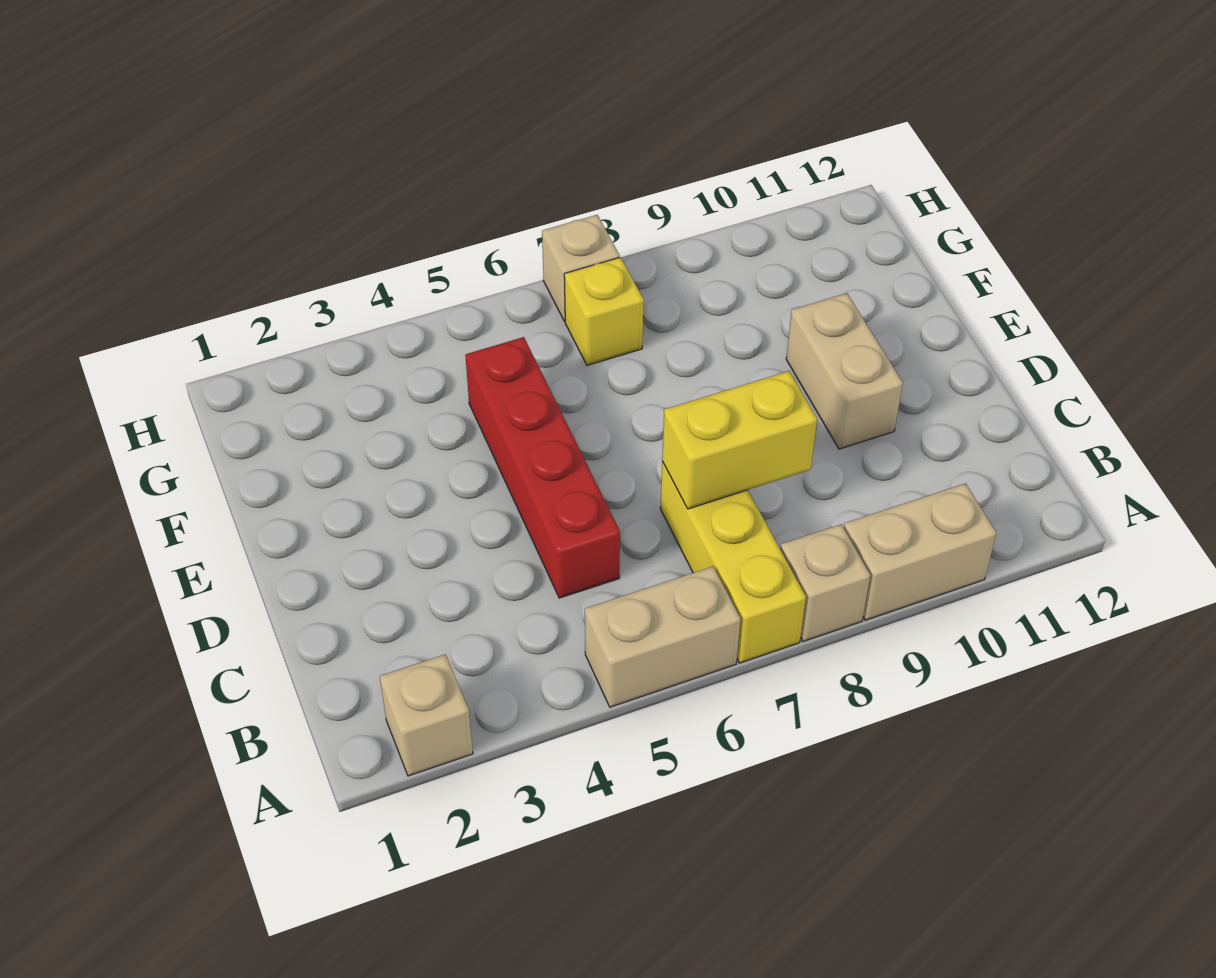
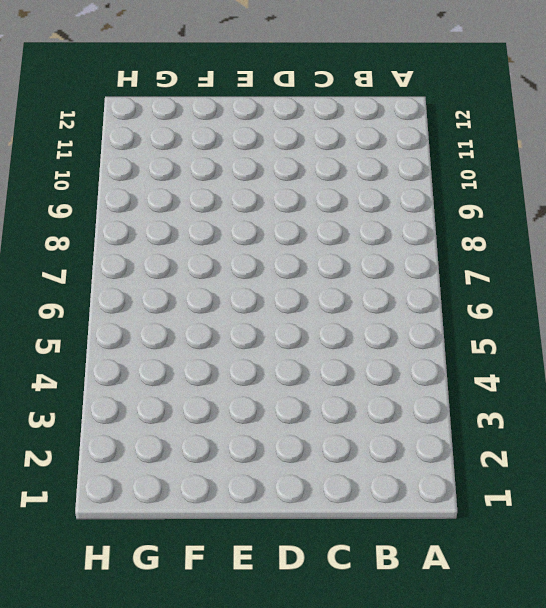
none -> tan brick A2 level 1
none -> tan brick A5:A6 level 1

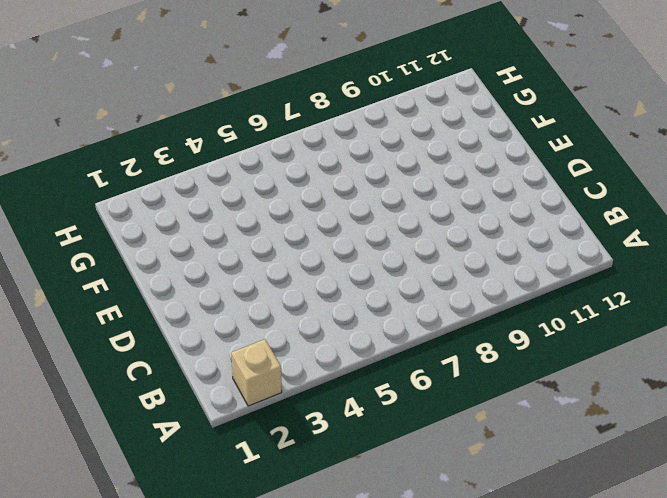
none -> tan brick A5:A6 level 1
none -> yellow brick A7:C7 level 1

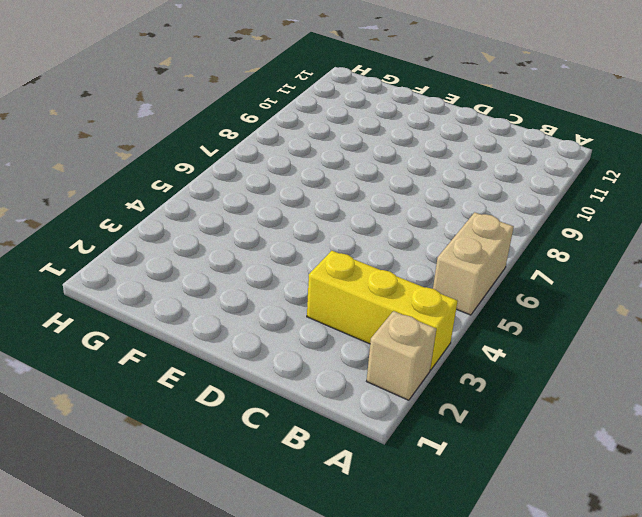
yellow brick A3:C3 level 1 -> yellow brick A7:C7 level 1
none -> tan brick A8 level 1
none -> tan brick A9:A10 level 1

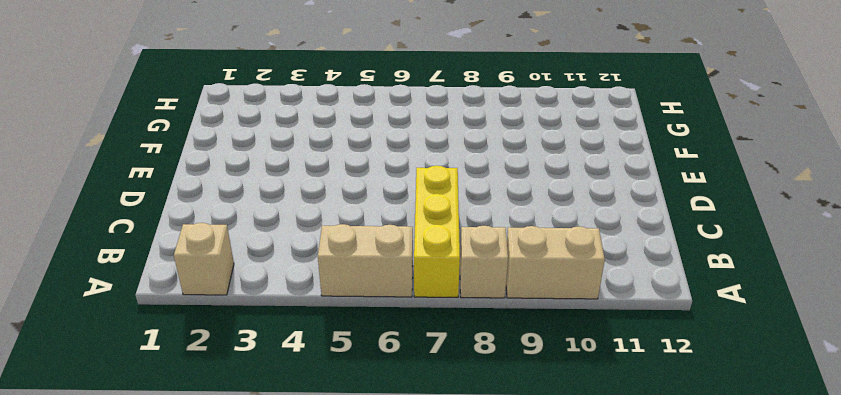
none -> red brick C5:F5 level 1
none -> tan brick D10:E10 level 1

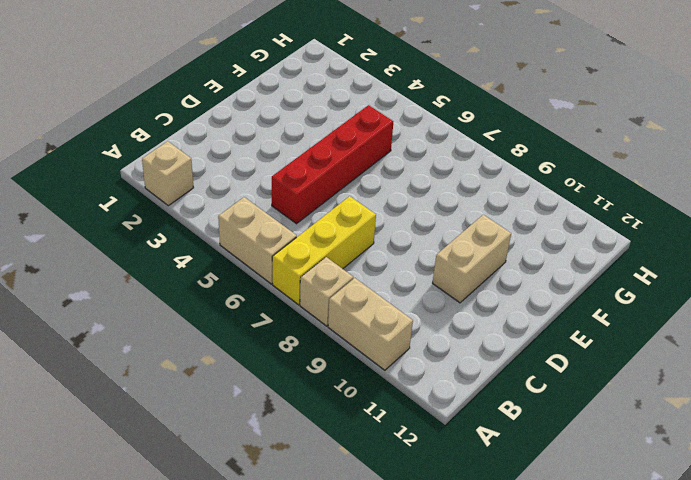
none -> yellow brick G7 level 1
none -> tan brick H7 level 1

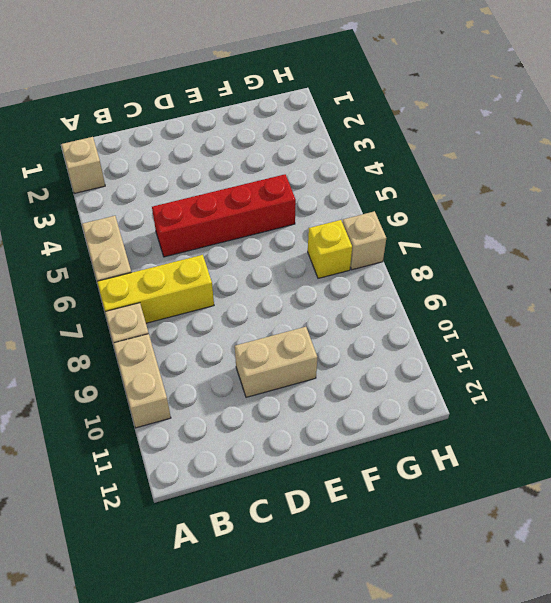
none -> yellow brick C7:C8 level 2

